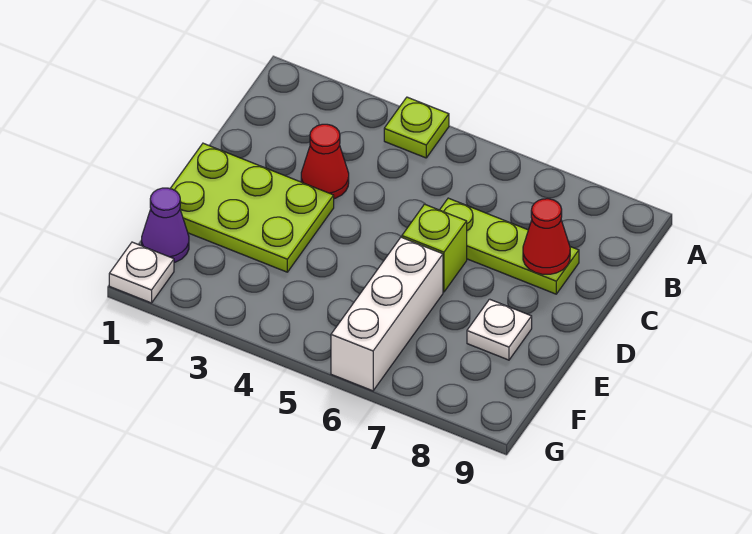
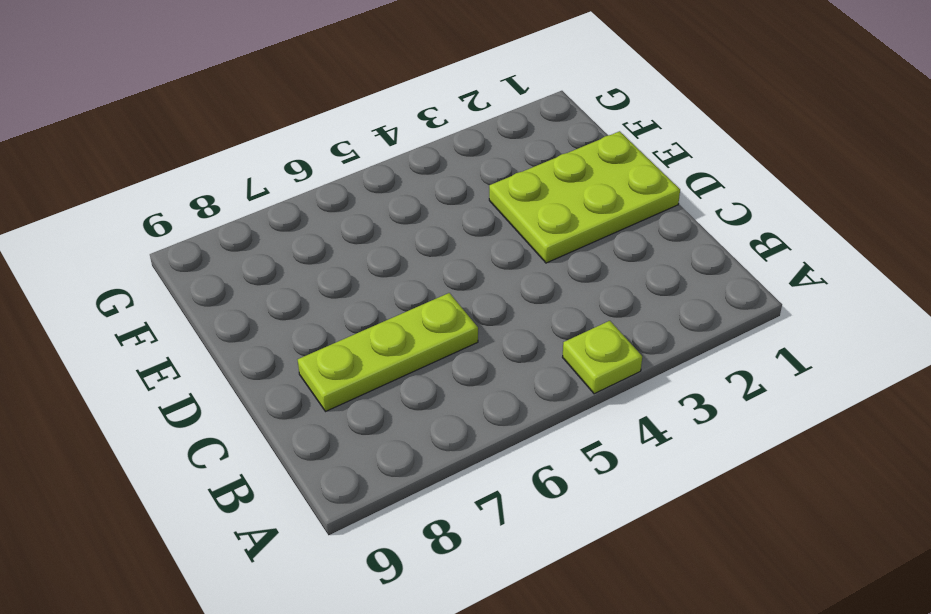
none -> red cone C3 level 1
none -> lime brick D6 level 1

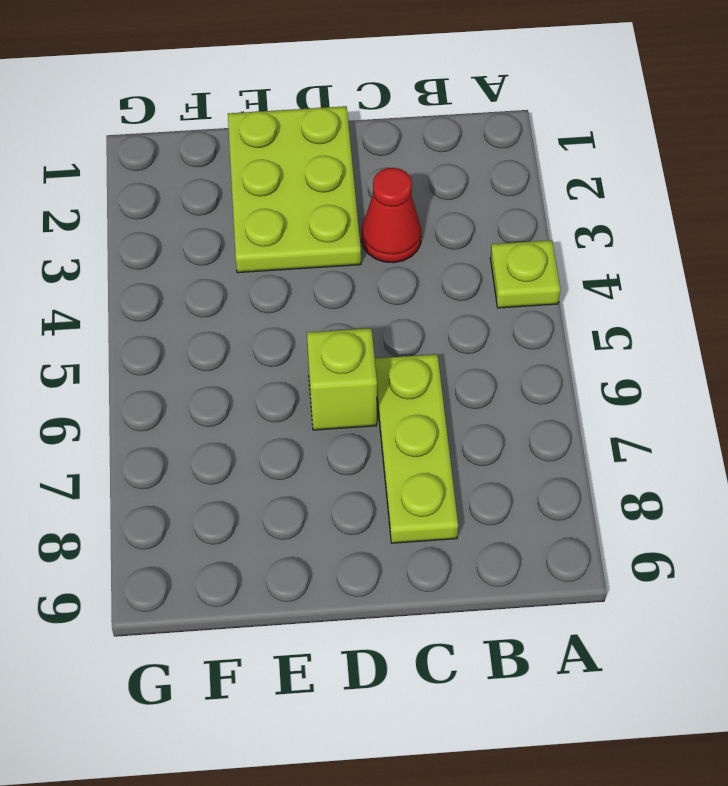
none -> white brick E6:G6 level 1
none -> white plate E8 level 1

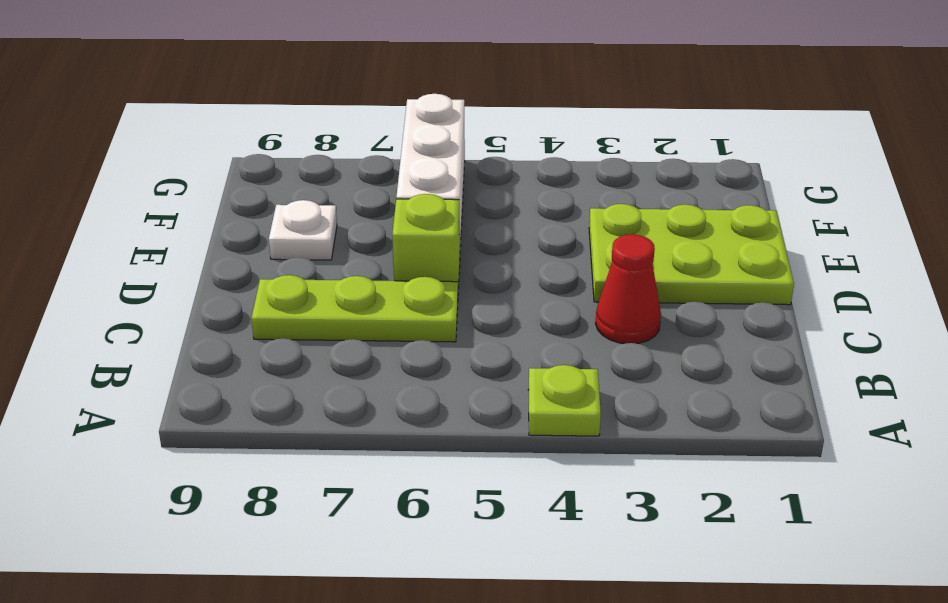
none -> purple cone F1 level 1
none -> white plate G1 level 1

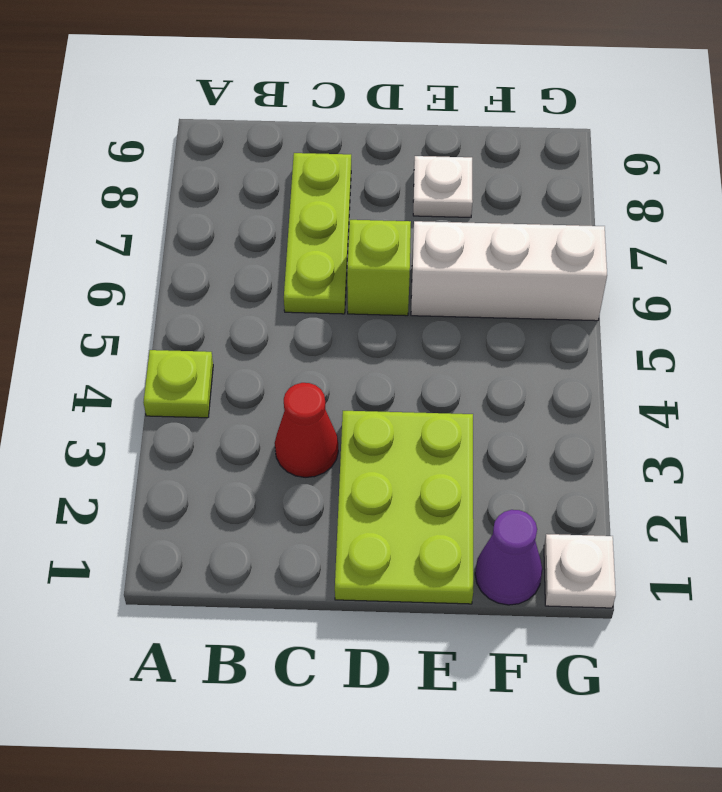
none -> red cone C8 level 2

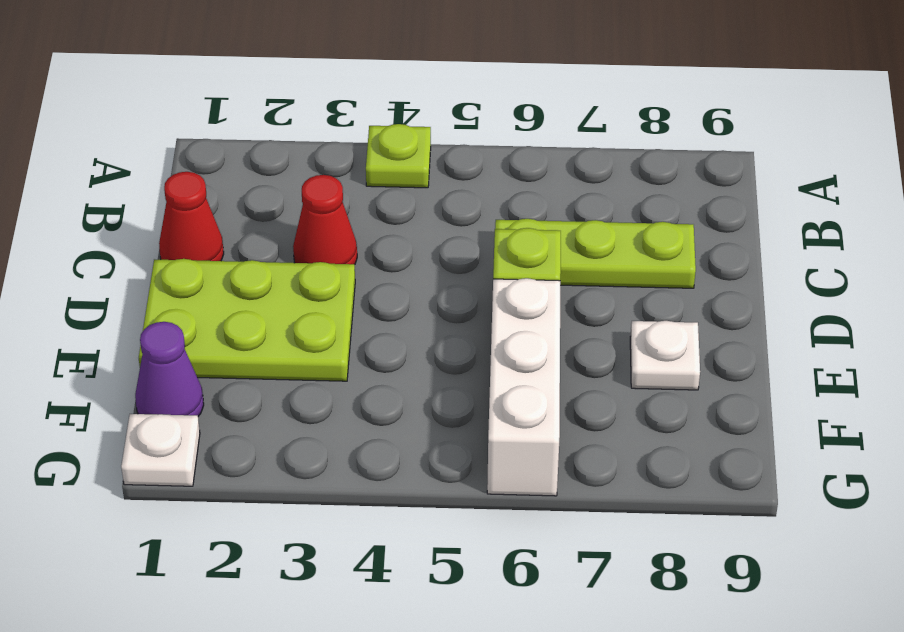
red cone C1 level 1 -> red cone C8 level 2

